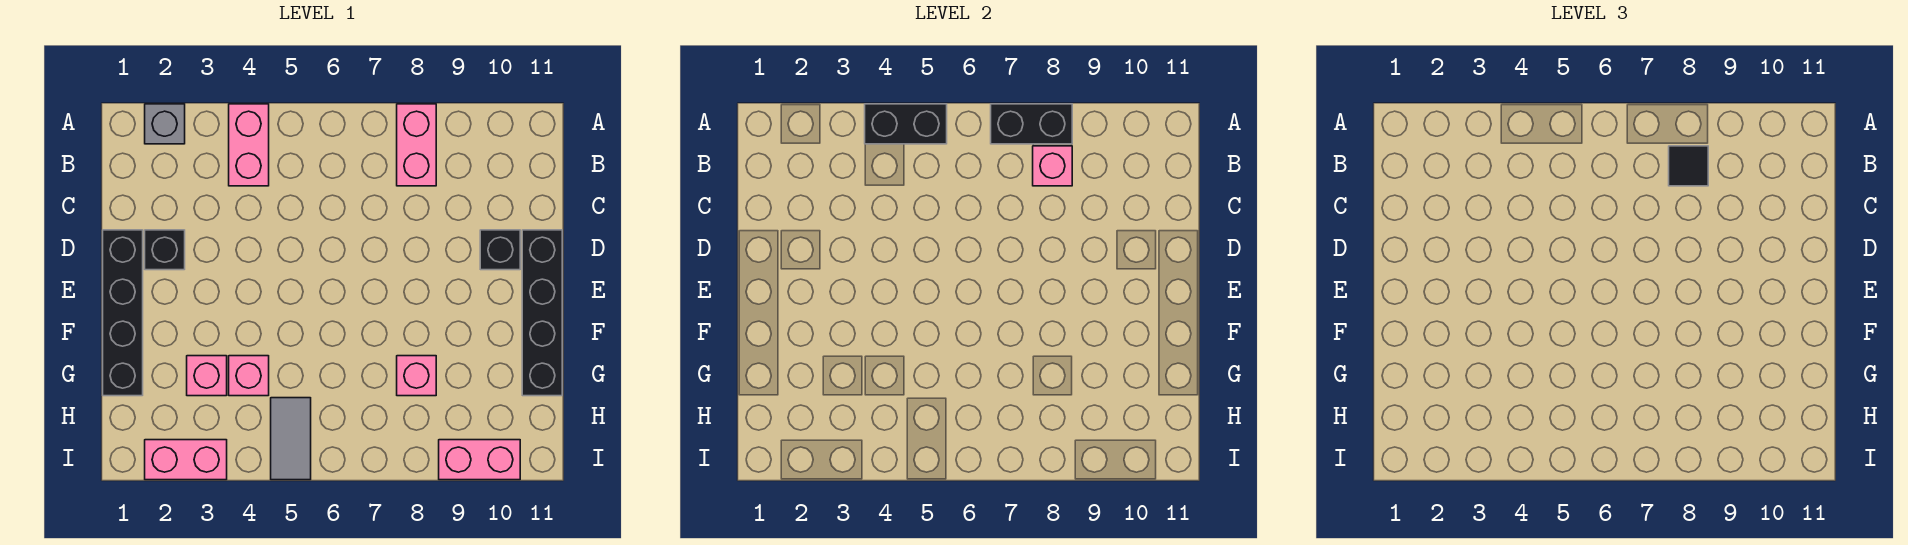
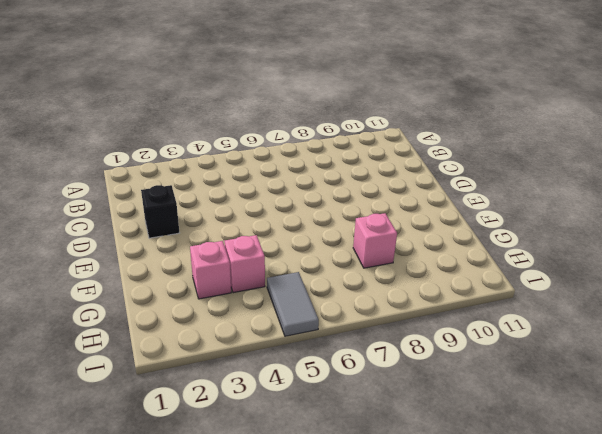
none -> grey brick A2 level 1
none -> pink brick A4:B4 level 1
none -> pink brick A8:B8 level 1

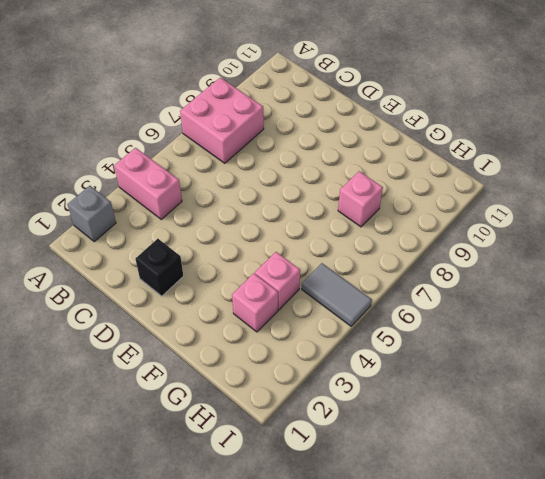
pink brick A7:B8 level 1 -> pink brick A8:B8 level 1
none -> black brick D1:G1 level 1
none -> black brick D10 level 1
none -> black brick D11:G11 level 1

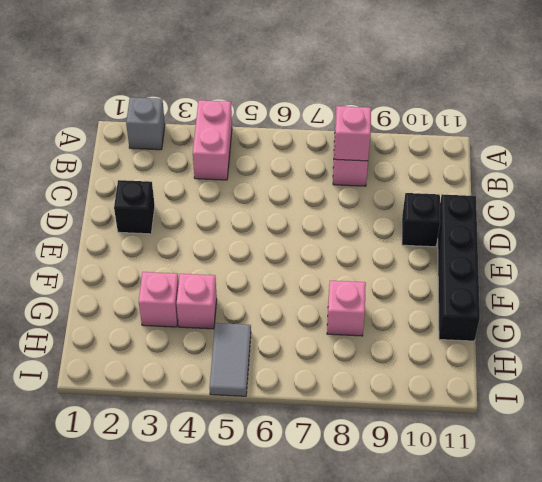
none -> black brick D1:G1 level 1
none -> pink brick I2:I3 level 1
none -> pink brick I9:I10 level 1

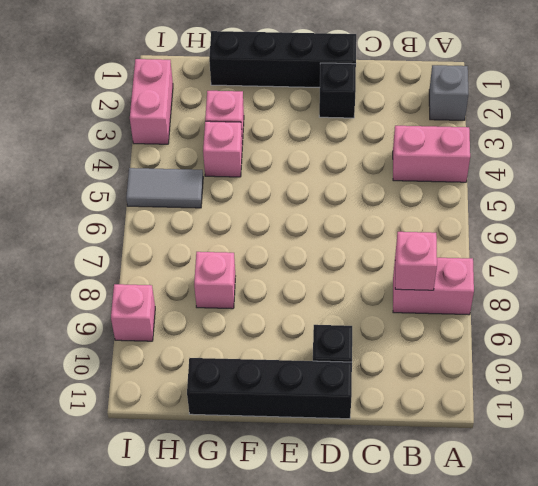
pink brick I9 level 1 -> pink brick I9:I10 level 1
none -> black brick A4:A5 level 2
none -> black brick A7:A8 level 2
none -> black tile B8 level 3

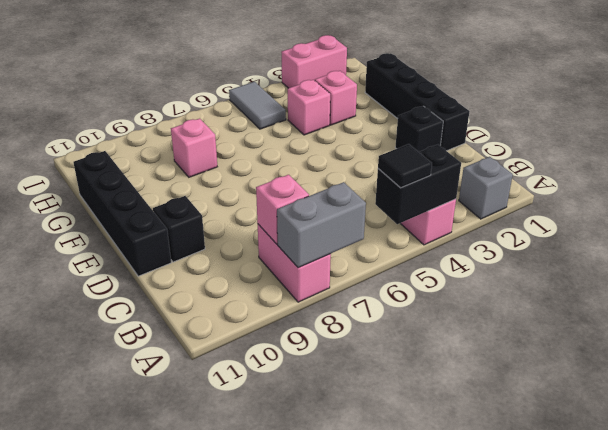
black tile A5 level 3 -> black tile B8 level 3
grey brick A7:A8 level 2 -> black brick A7:A8 level 2
none -> pink brick I9:I10 level 1

